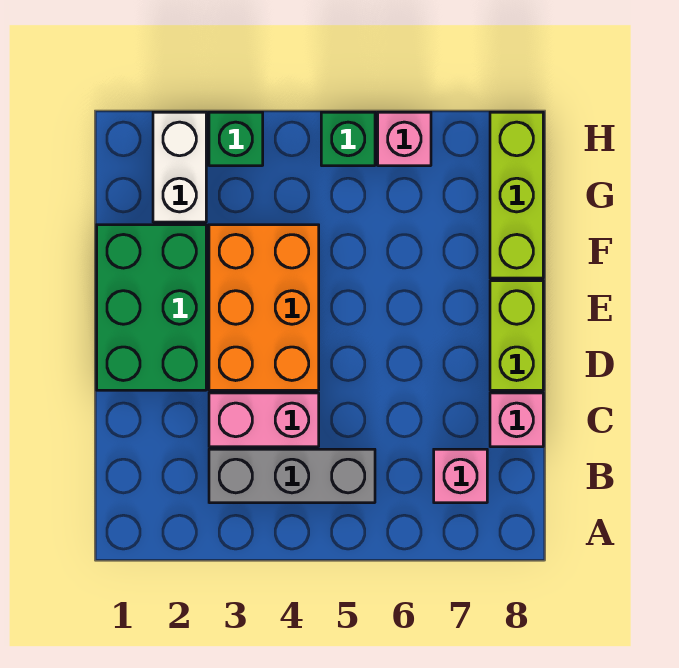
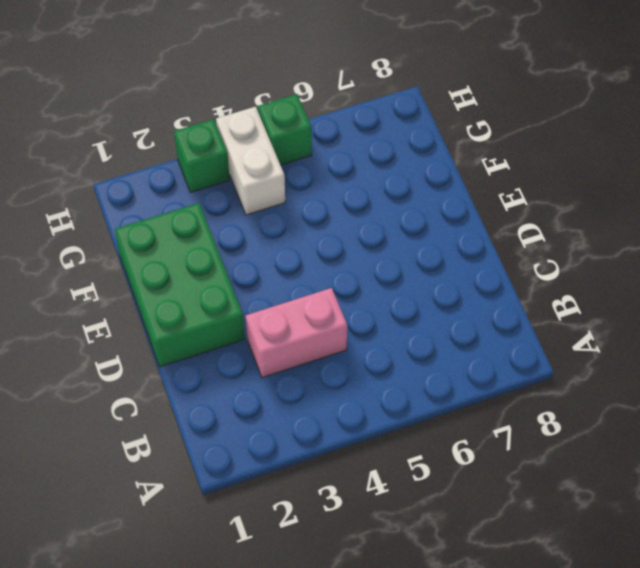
white brick G4:H4 level 1 -> white brick G2:H2 level 1
none -> grey brick B3:B5 level 1
none -> pink brick B7 level 1
none -> pink brick C8 level 1

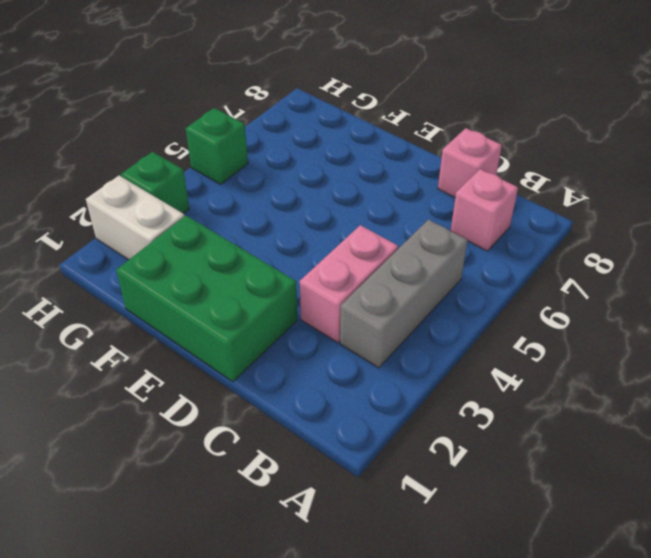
none -> orange brick D3:F4 level 1
none -> lime brick D8:E8 level 1
none -> lime brick F8:H8 level 1

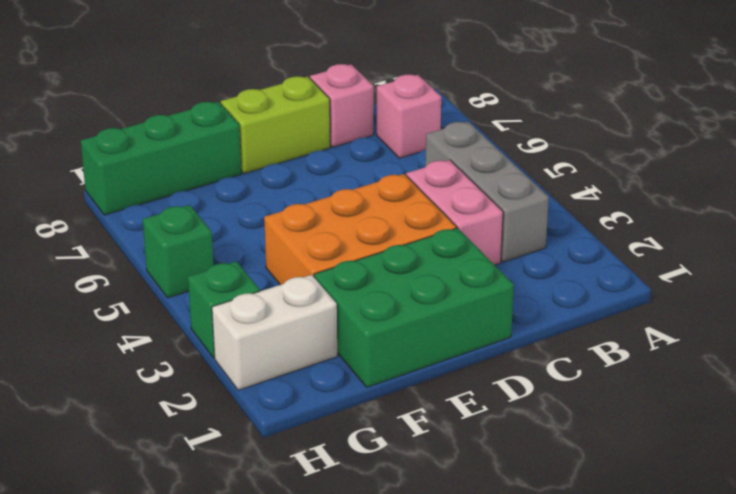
green brick F8:H8 level 1 -> lime brick F8:H8 level 1
none -> pink brick H6 level 1

